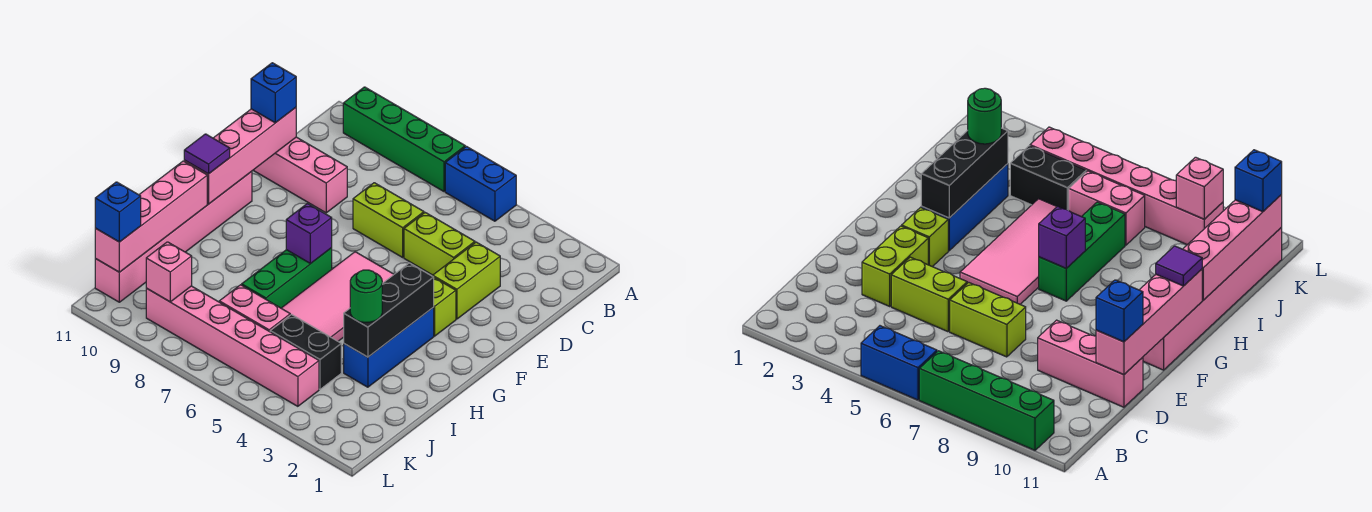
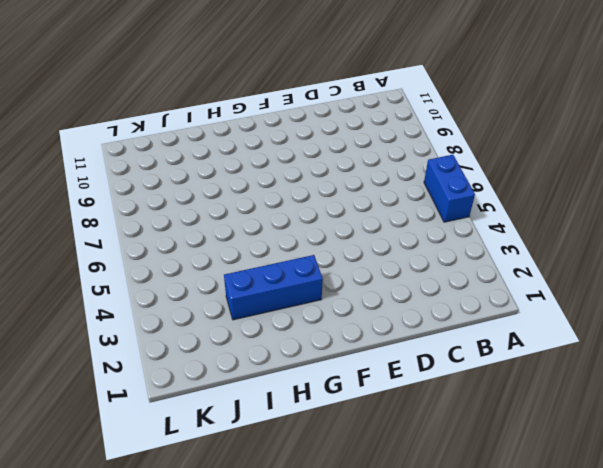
none -> green brick A7:A10 level 1
none -> lime brick D3:E3 level 1
none -> lime brick D4:D5 level 1

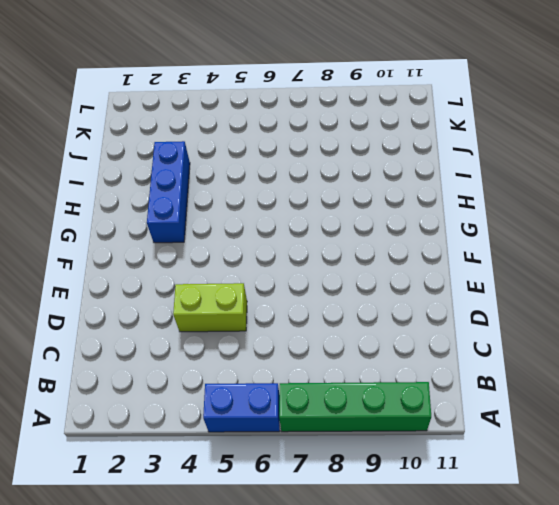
none -> lime brick D3:E3 level 1
none -> lime brick D6:D7 level 1
none -> pink brick D9:D11 level 1

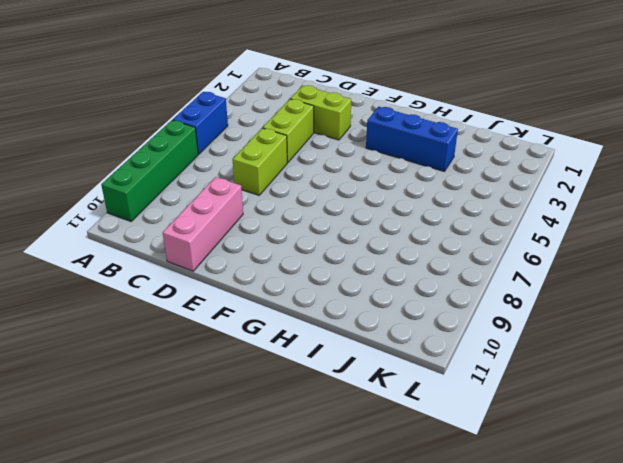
none -> lime brick F3 level 1
none -> pink tile F5:I6 level 1
none -> pink brick F11:K11 level 1

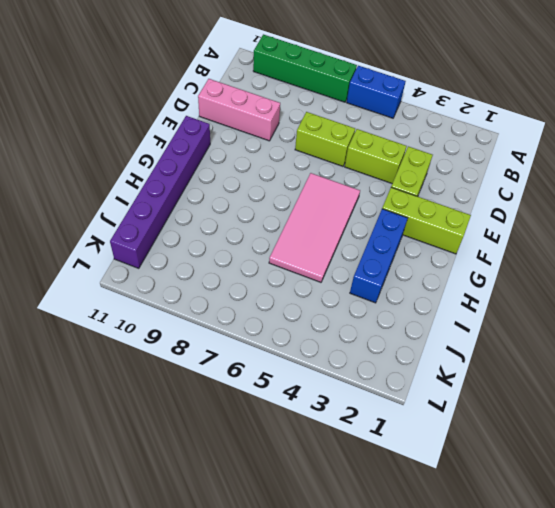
lime brick F1:F3 level 1 -> lime brick F3 level 1
purple brick F11:K11 level 1 -> pink brick F11:K11 level 1
none -> green brick G7:I7 level 1
none -> black brick J4:J5 level 1
none -> pink brick J6:J7 level 1

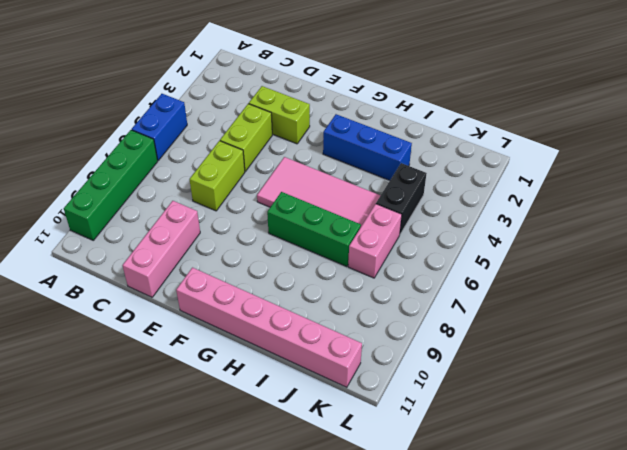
none -> lime brick F3 level 1
none -> pink brick K4:K9 level 1
none -> pink brick D11:G11 level 2

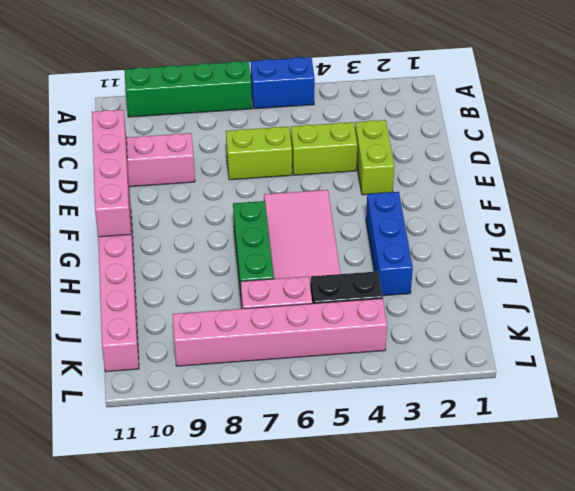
none -> lime brick F3 level 1
none -> black brick G3:I3 level 2
none -> purple brick G7 level 2

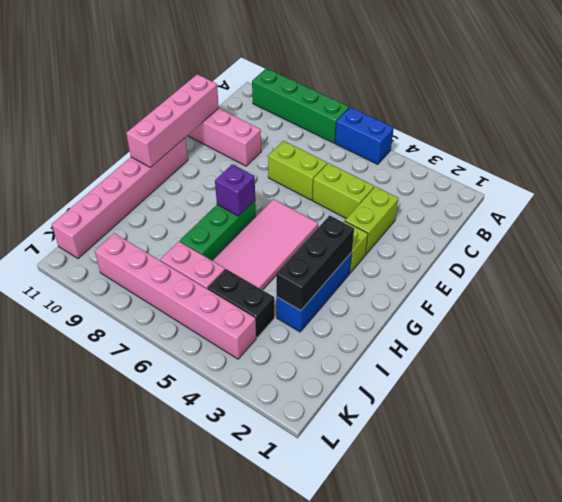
none -> pink brick H11:K11 level 2
none -> pink brick K9 level 2
none -> blue brick D11 level 3

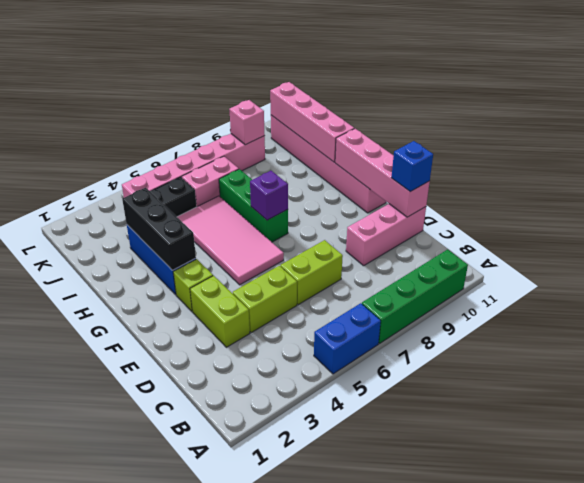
none -> purple tile G11 level 3
none -> green round brick I3 level 3
none -> blue brick K11 level 3

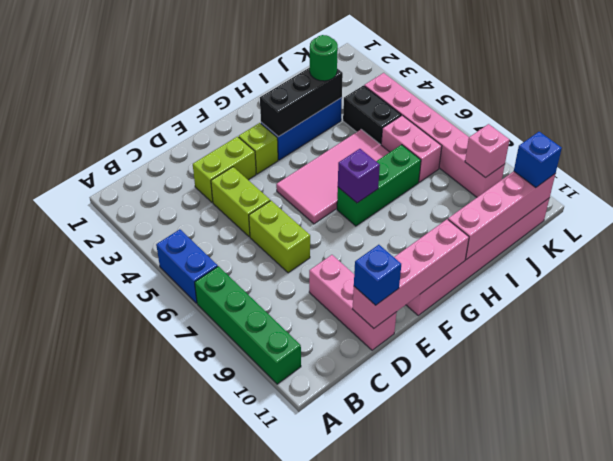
none -> purple tile G11 level 3

